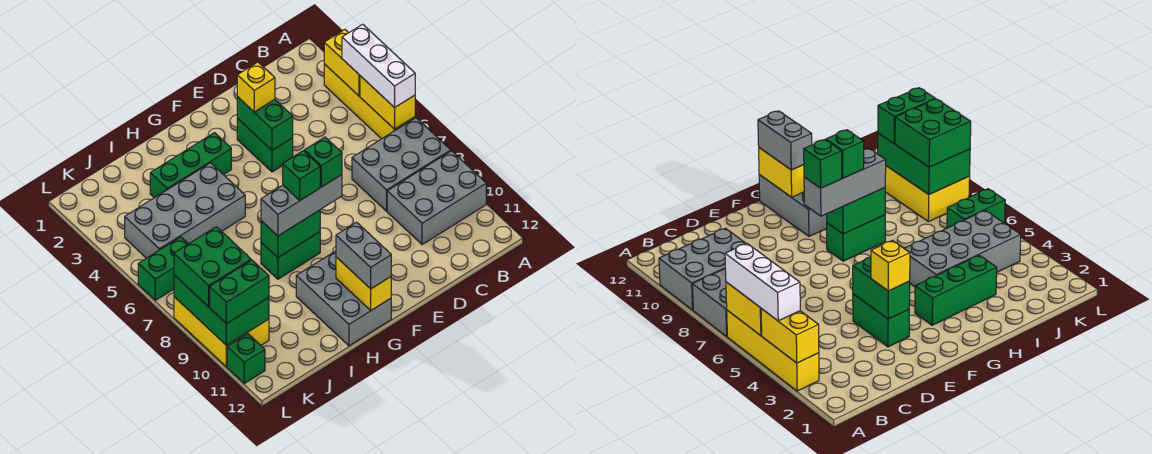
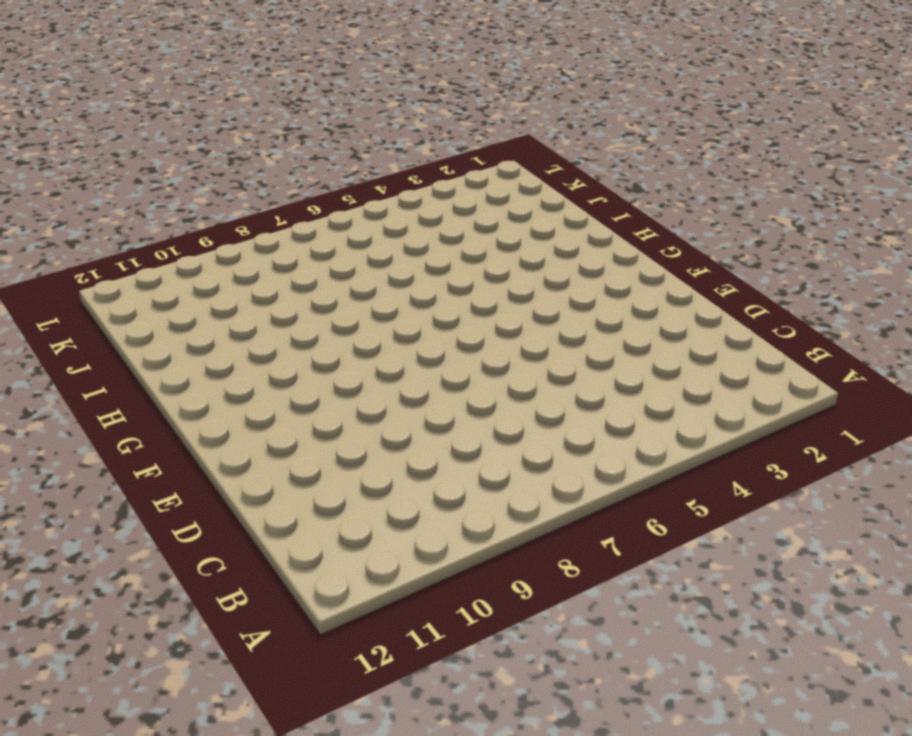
none -> yellow brick A3:A6 level 1
none -> grey brick A7:C8 level 1
none -> grey brick A9:C10 level 1

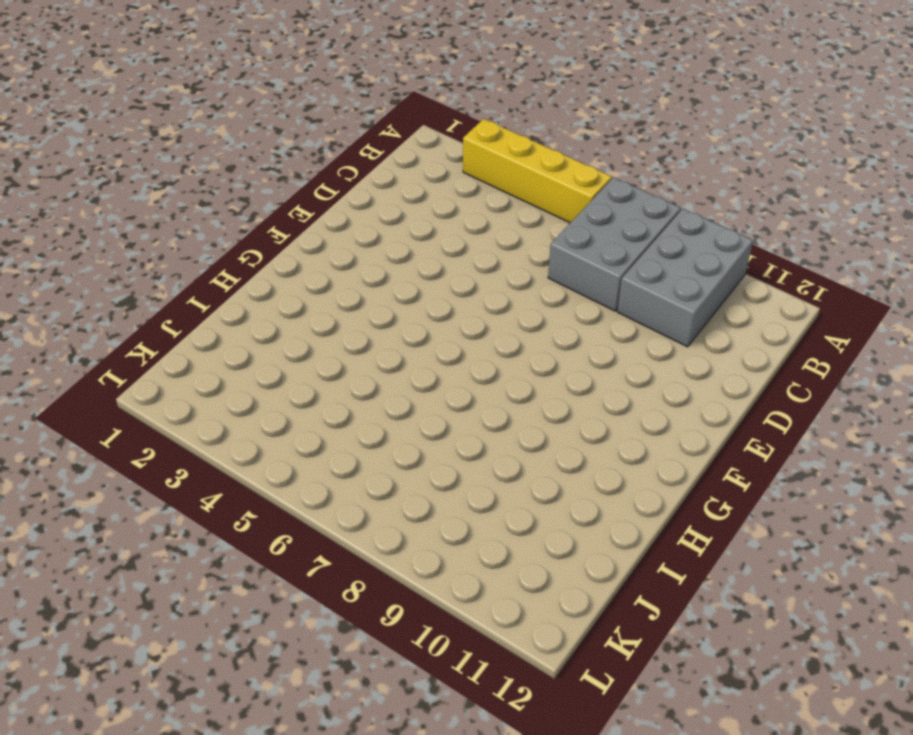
none -> green brick E3:E4 level 1
none -> green brick G3:I3 level 1
none -> green brick G8:H8 level 1

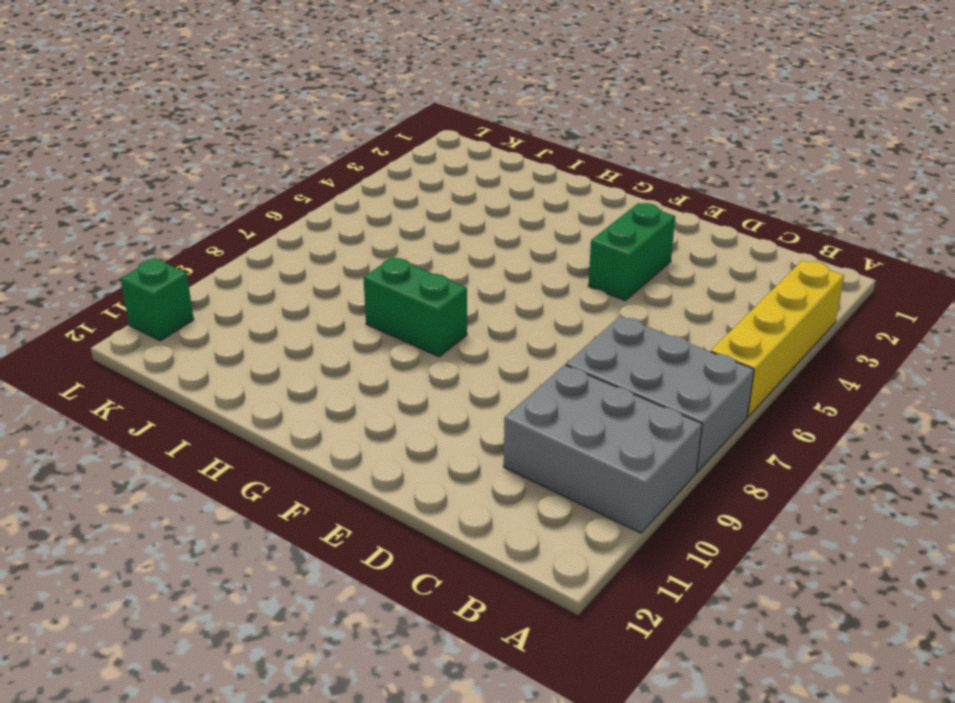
none -> green brick G3:I3 level 1
none -> grey brick G10:H12 level 1
none -> grey brick H4:K5 level 1

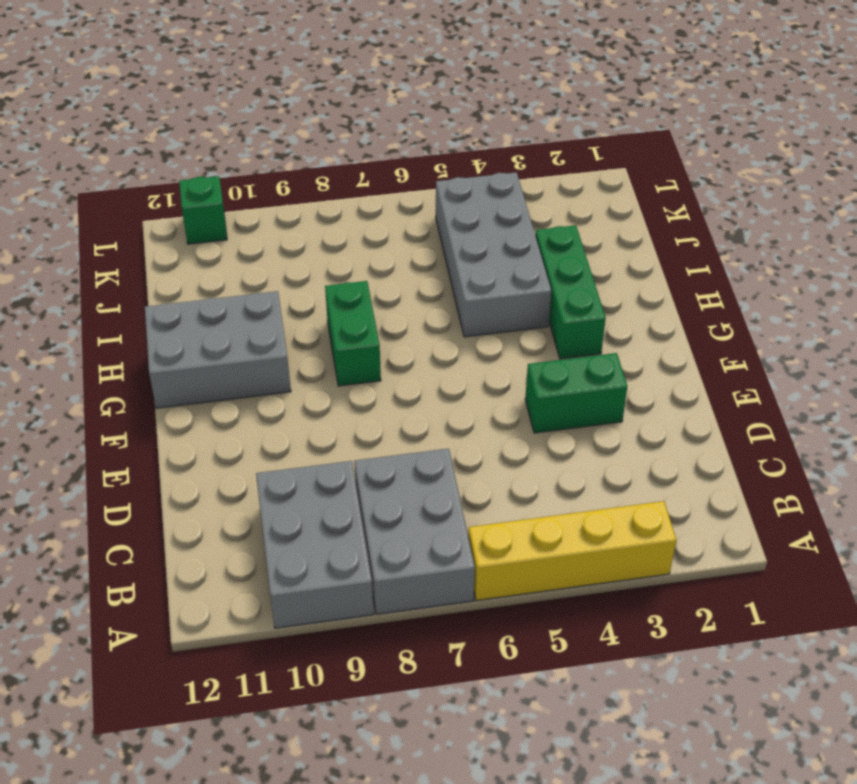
none -> green brick K6:L6 level 1
none -> yellow brick K8:L10 level 1
none -> yellow brick A3:A4 level 2

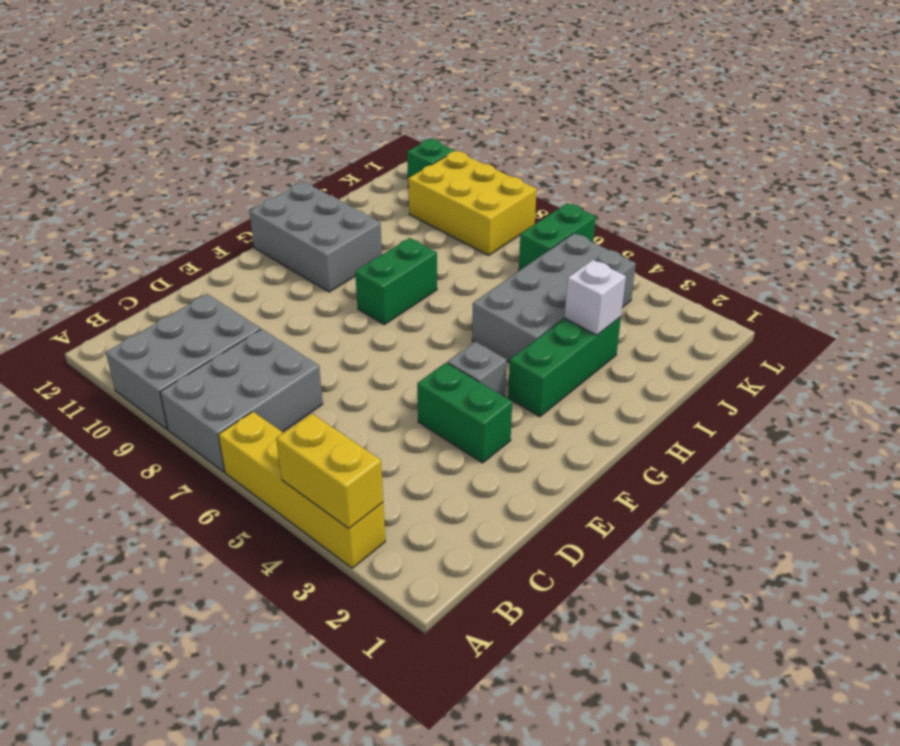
grey brick F4 level 1 -> none
white brick I3 level 2 -> none
none -> yellow brick A5:A6 level 2
none -> green brick E3:E4 level 2
none -> green brick G8:H8 level 2

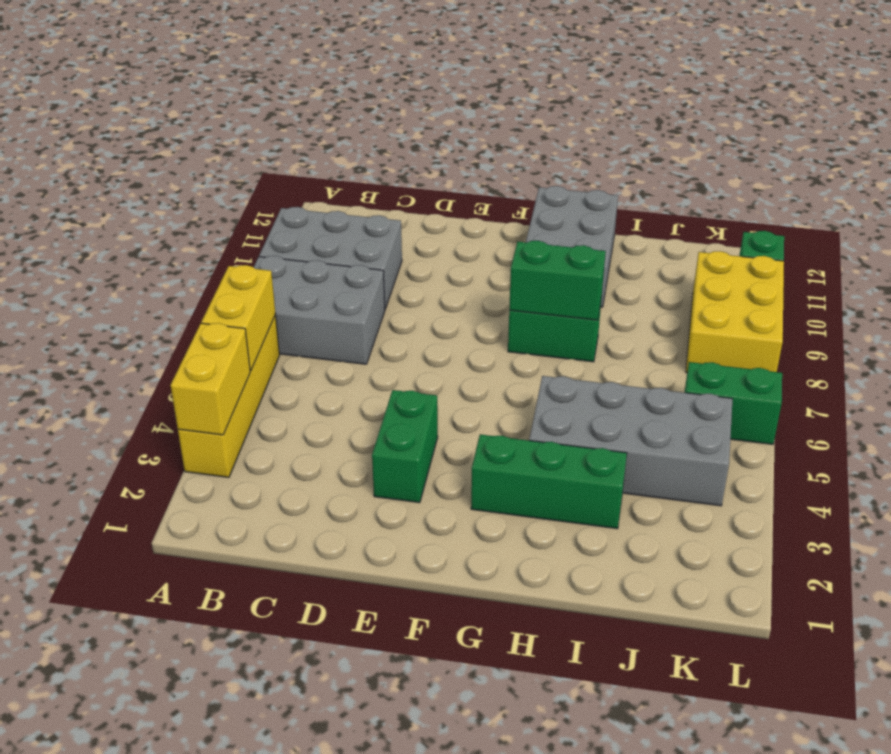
none -> green brick E3:E4 level 2
none -> yellow brick G11:G12 level 2
none -> green brick K8:L10 level 2

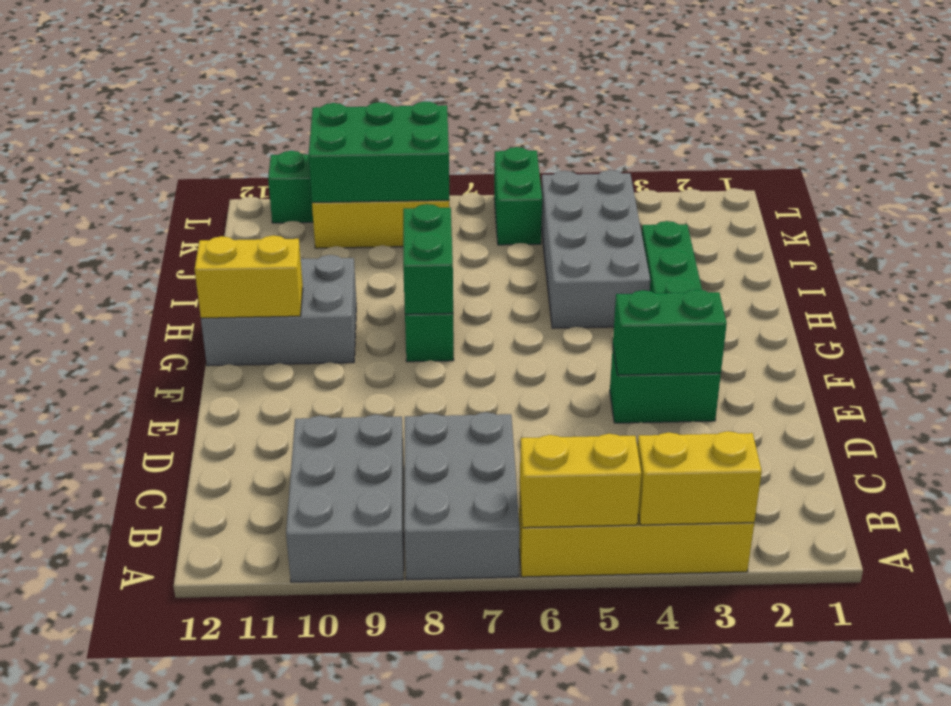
none -> white brick A4:A6 level 3
none -> yellow brick E3 level 3
none -> grey brick F8:H8 level 3

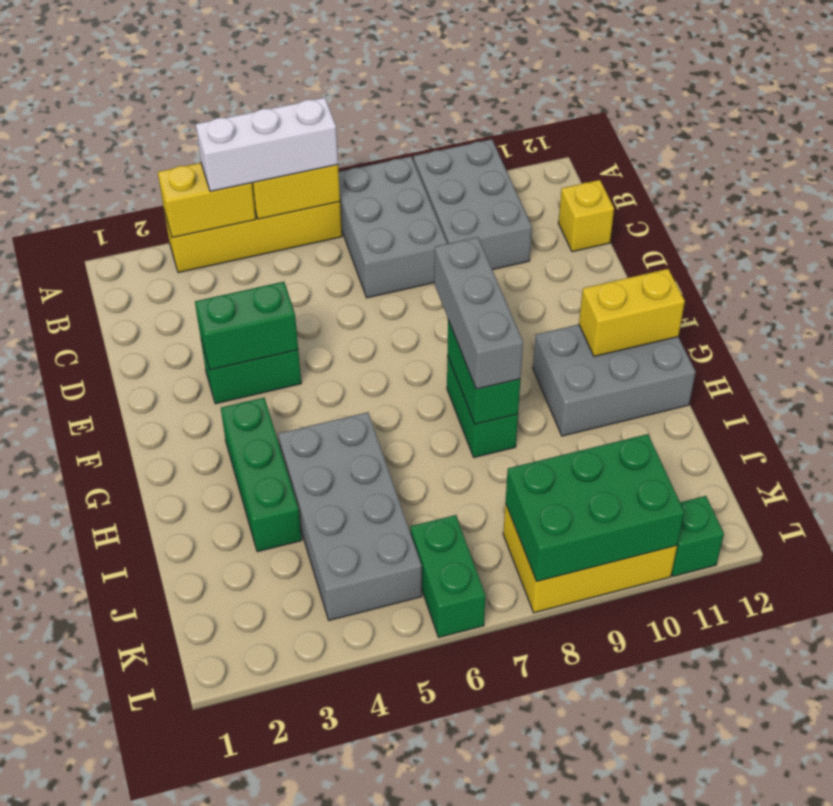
yellow brick C12 level 1 -> yellow brick E3 level 3
none -> grey brick G11:G12 level 3
none -> green brick K8:L9 level 3
none -> green brick K10:L10 level 3

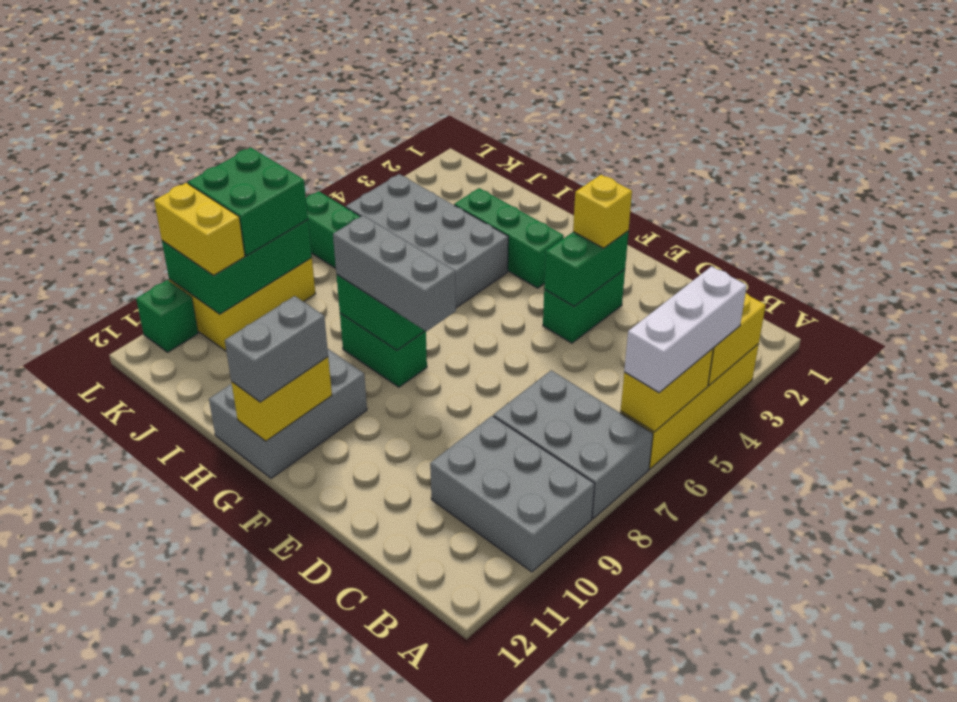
yellow brick K10:L10 level 3 -> green brick K10:L10 level 3
none -> green brick F8 level 4
none -> green brick G8 level 4

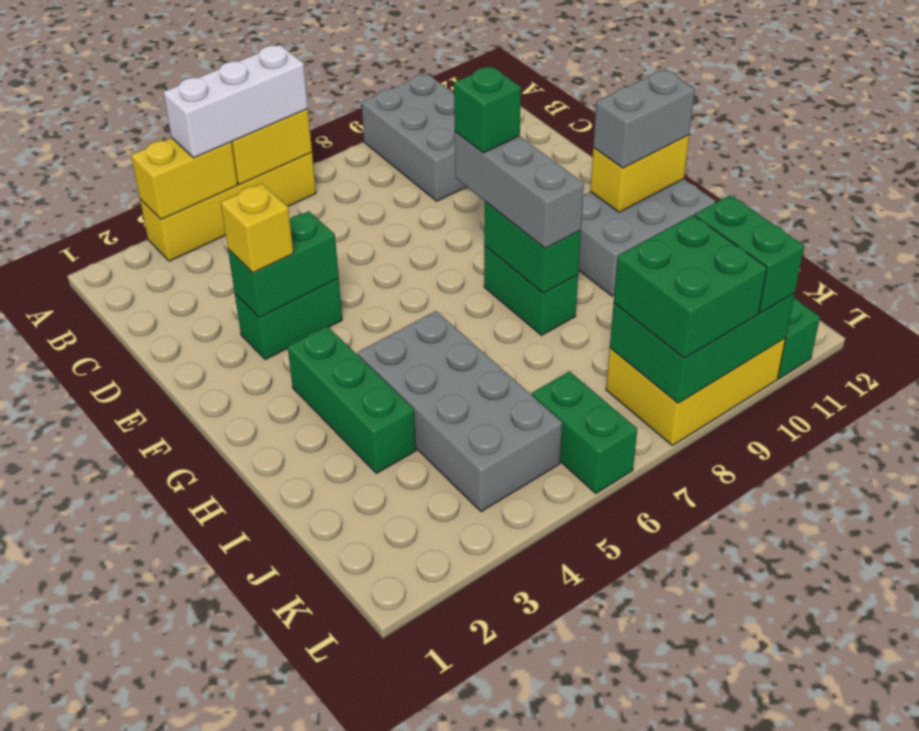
none -> grey brick A7:C8 level 1
none -> green brick G8 level 4

